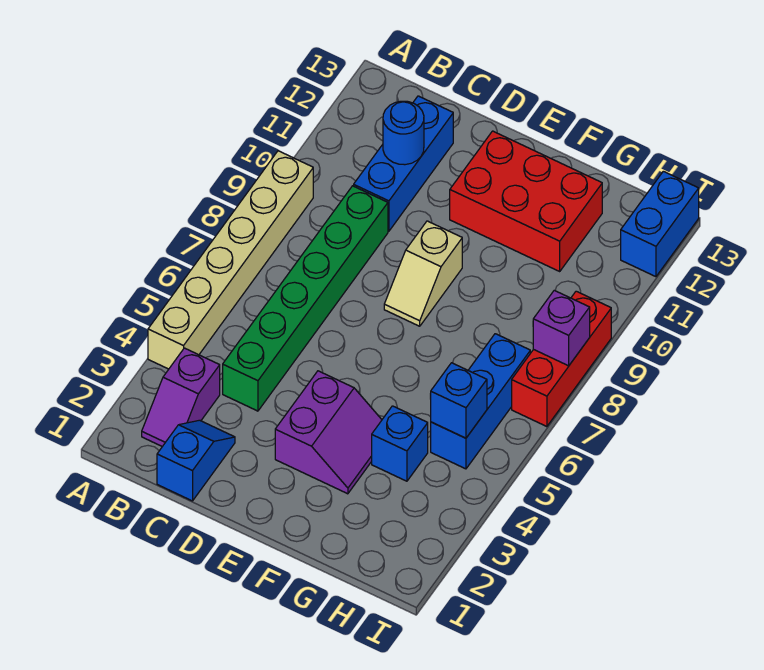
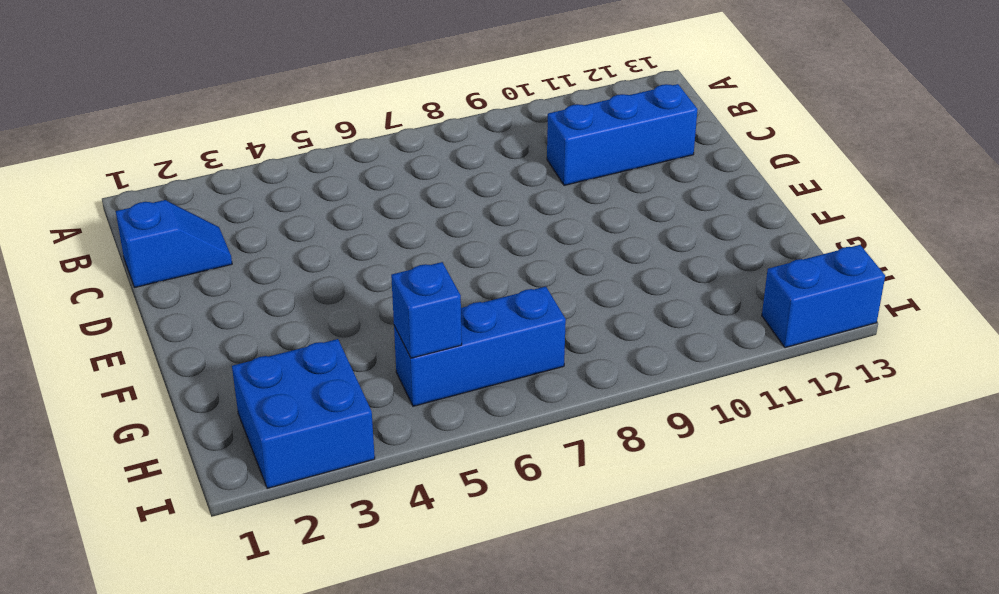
blue brick H2:I3 level 1 -> none
none -> tan brick A4:A9 level 1
none -> purple slope B2:B3 level 1 top 3
none -> green brick C4:C9 level 1

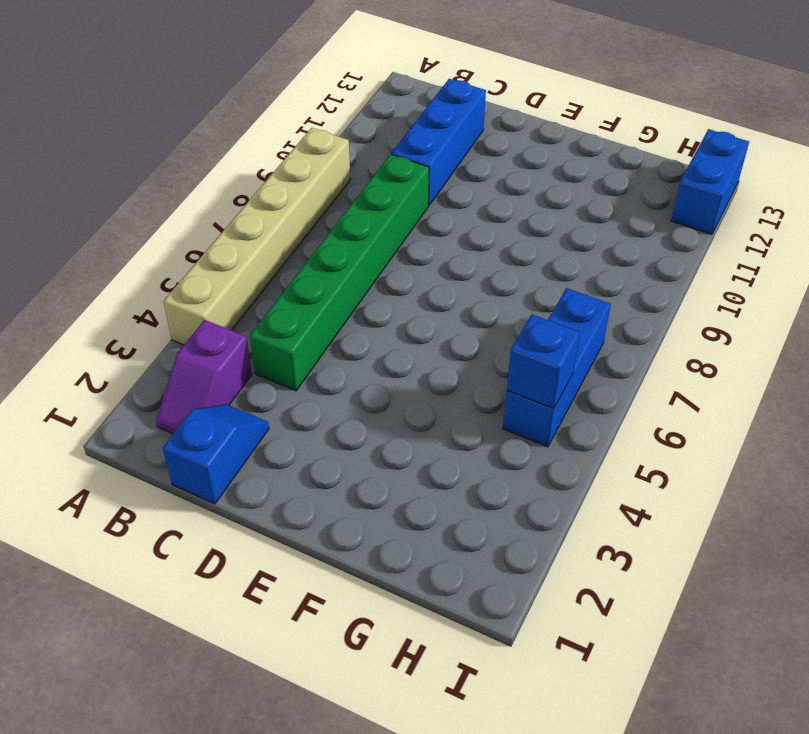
none -> purple slope E3:F4 level 1 top E
none -> tan slope E8:E9 level 1 top 9
none -> red brick E11:G12 level 1

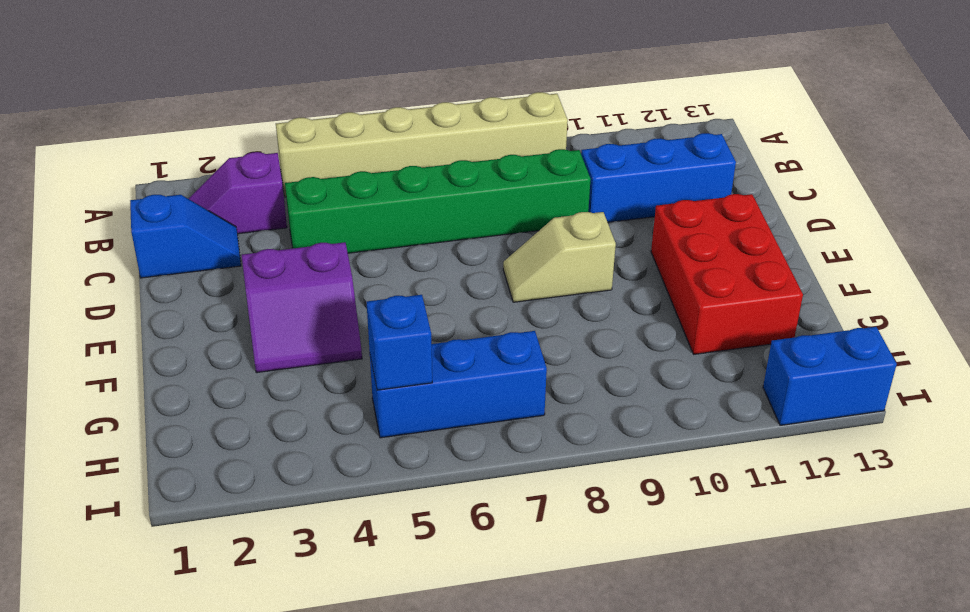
none -> blue brick G4 level 1
none -> red brick I7:I9 level 1
none -> blue round brick C11 level 2

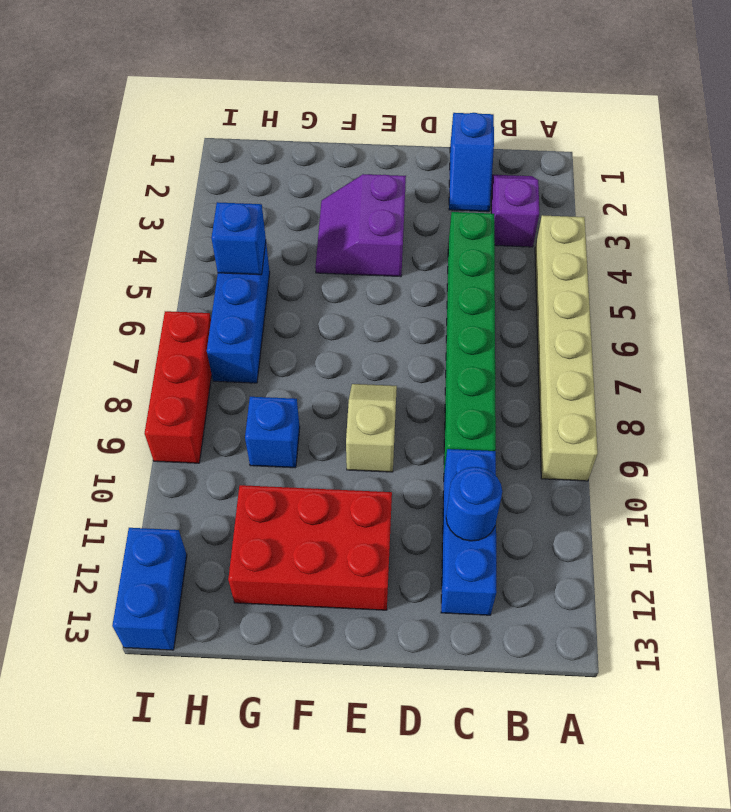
blue brick G9 level 1 -> blue brick G4 level 1
none -> purple brick I8 level 2

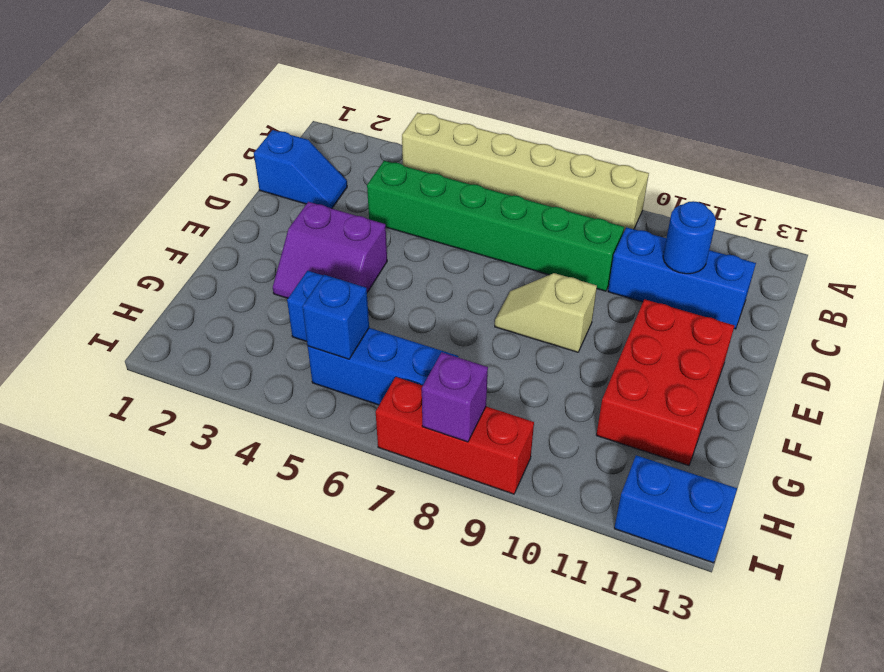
none -> purple slope B2:B3 level 1 top 3

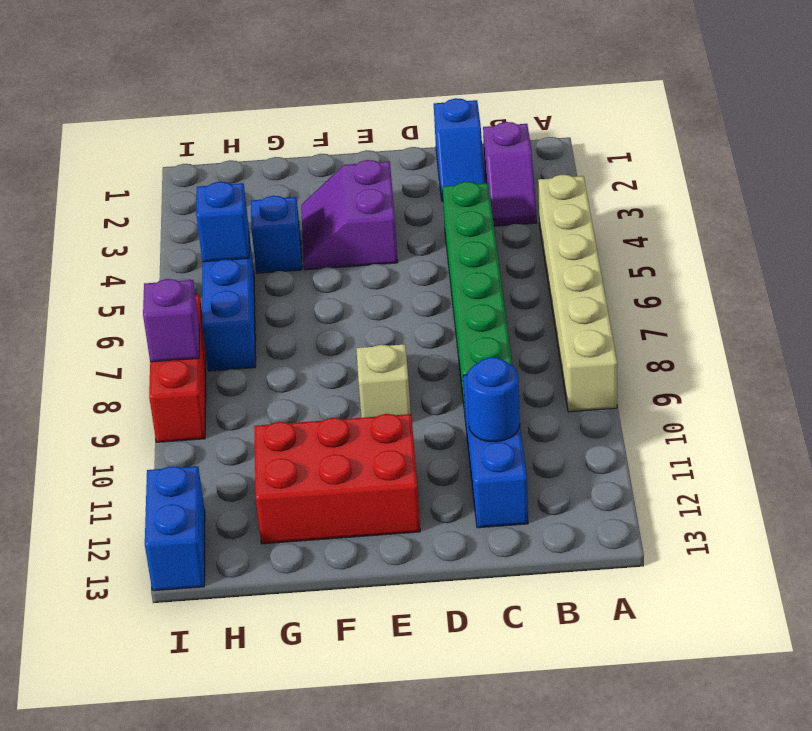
purple slope B2:B3 level 1 top 2 -> purple slope B2:B3 level 1 top 3

